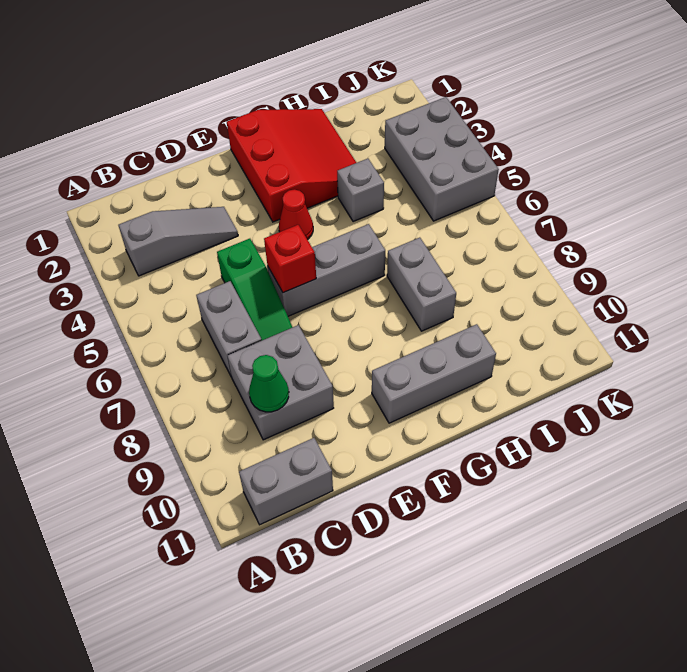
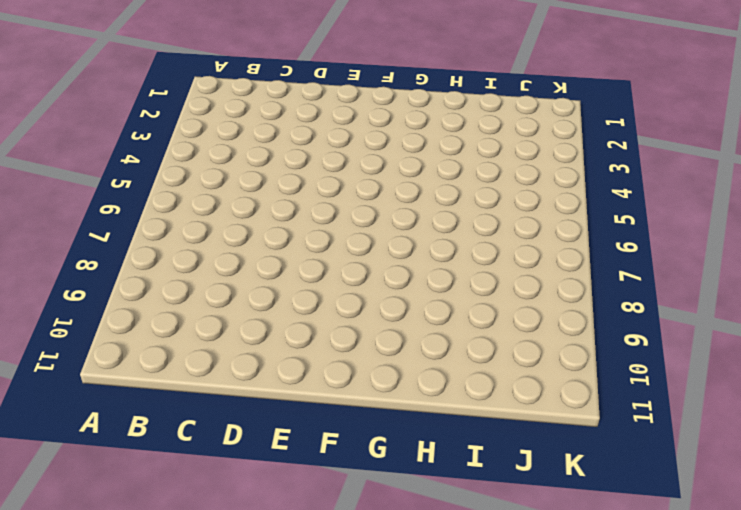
none -> grey slope B3:D3 level 1 top B
none -> grey brick B11:C11 level 1
none -> grey brick C6:C7 level 1

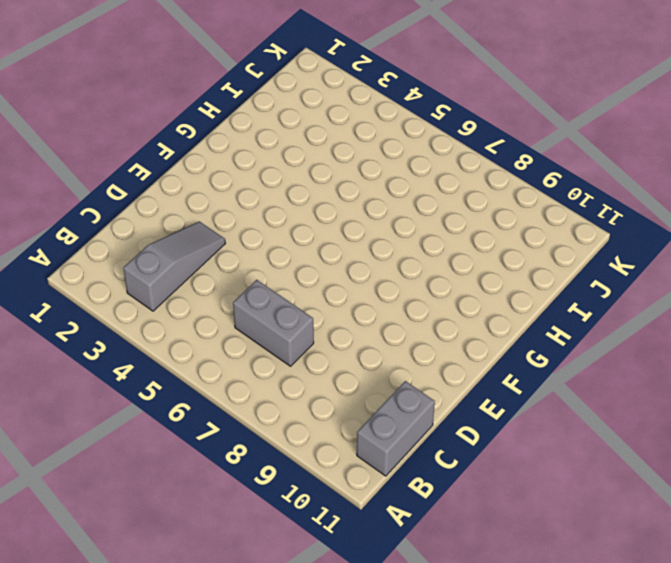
none -> grey brick C8:D9 level 1
none -> green slope D5:D7 level 1 top 5
none -> grey brick E6:G6 level 1

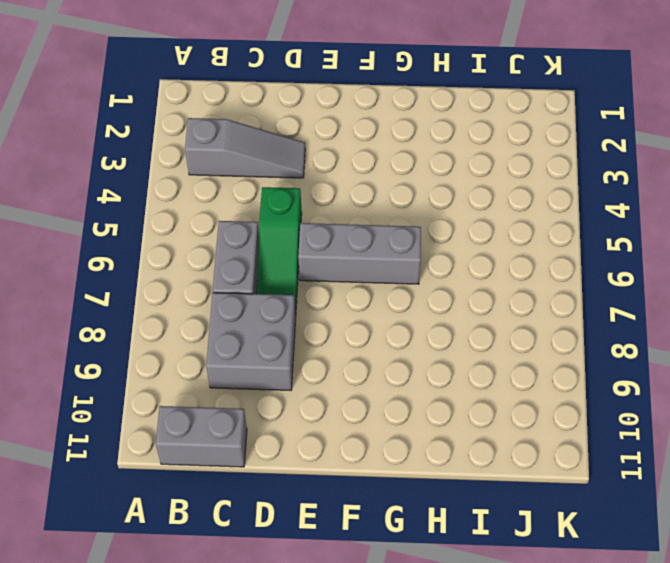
none -> red slope F1:H3 level 1 top F
none -> red cone F4 level 1
none -> grey brick F10:H10 level 1

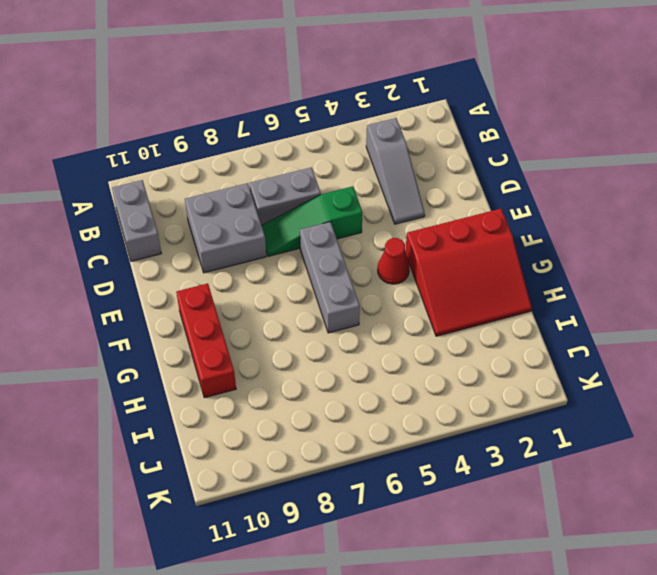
red brick F10:H10 level 1 -> grey brick F10:H10 level 1
none -> grey brick H4 level 1
none -> grey brick H7:H8 level 1
none -> grey brick J3:K5 level 1

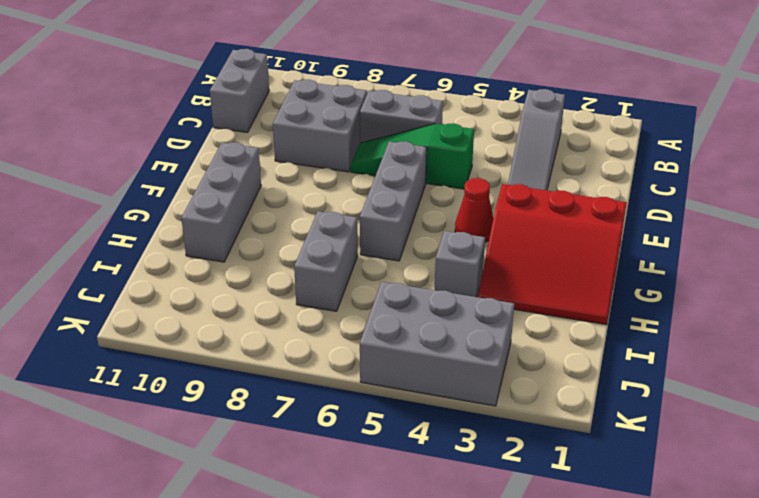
grey brick H7:I7 level 1 -> grey brick H7:H8 level 1
none -> green cone C9 level 2
none -> red brick E6 level 2

